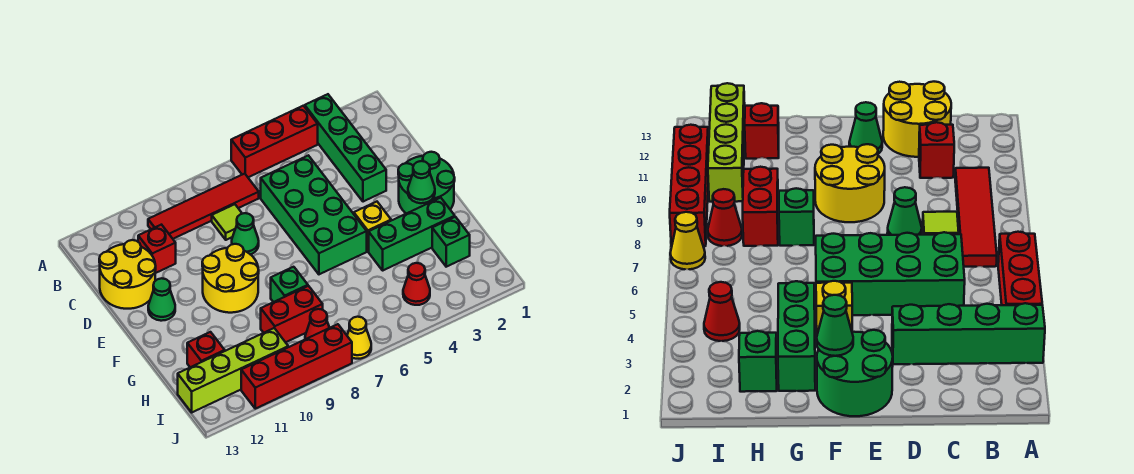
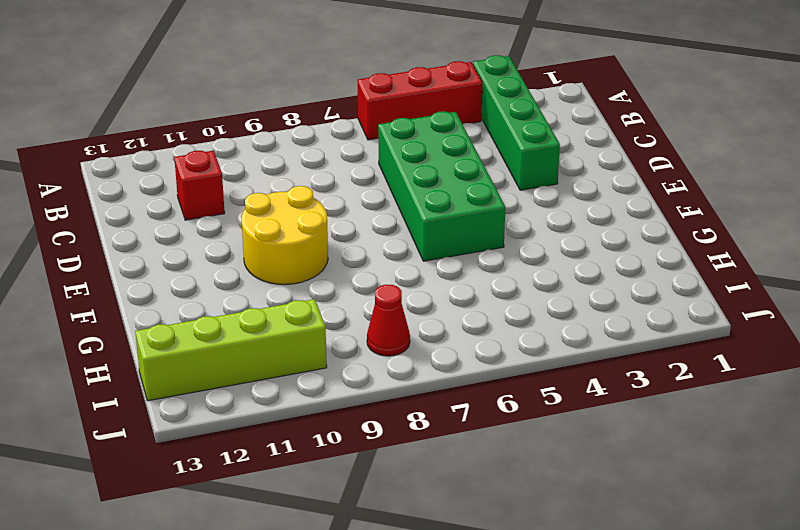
none -> red tile B7:B10 level 1
none -> lime tile C8 level 1
none -> yellow round brick C12:D13 level 1

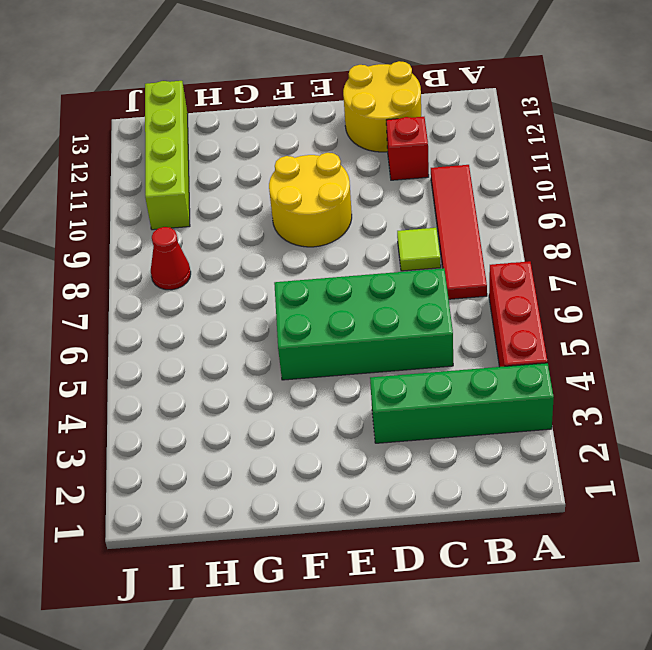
none -> green cone D8 level 1
none -> green round brick E1:F2 level 1
none -> green cone E12 level 1

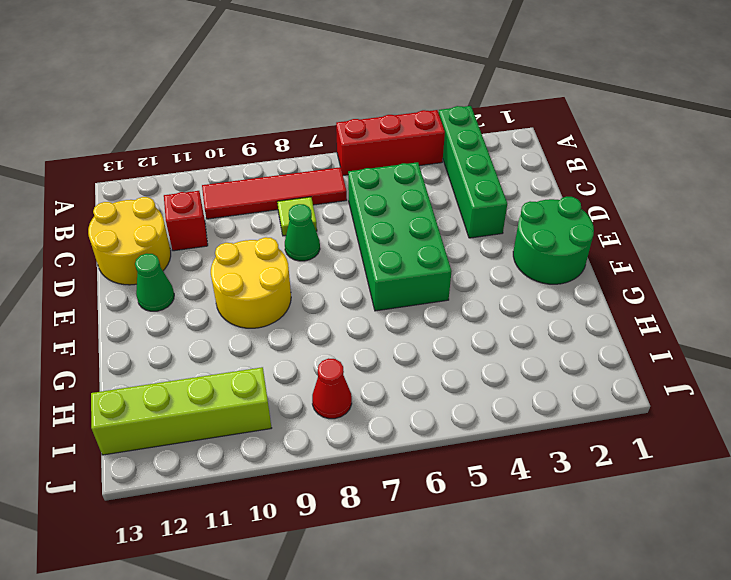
none -> yellow brick F4 level 1
none -> green brick G2:G4 level 1
none -> green brick G8 level 1

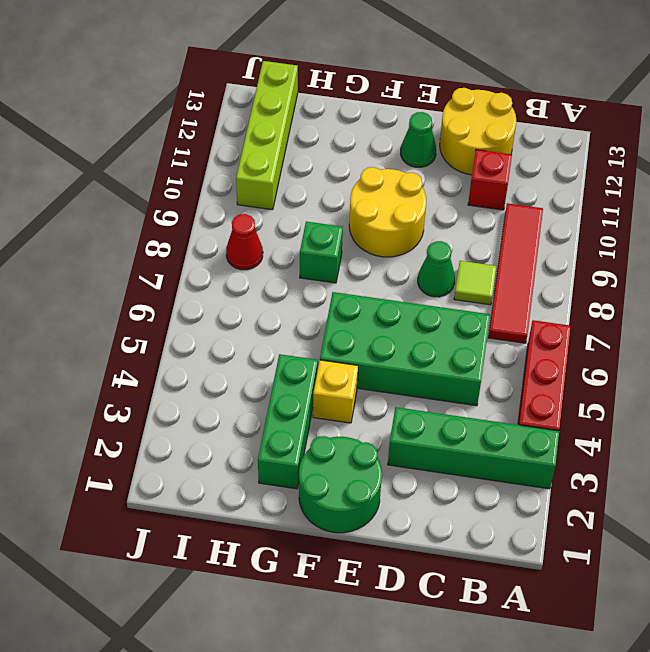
none -> green brick H2 level 1
none -> red brick H8:H9 level 1
none -> red brick H12 level 1

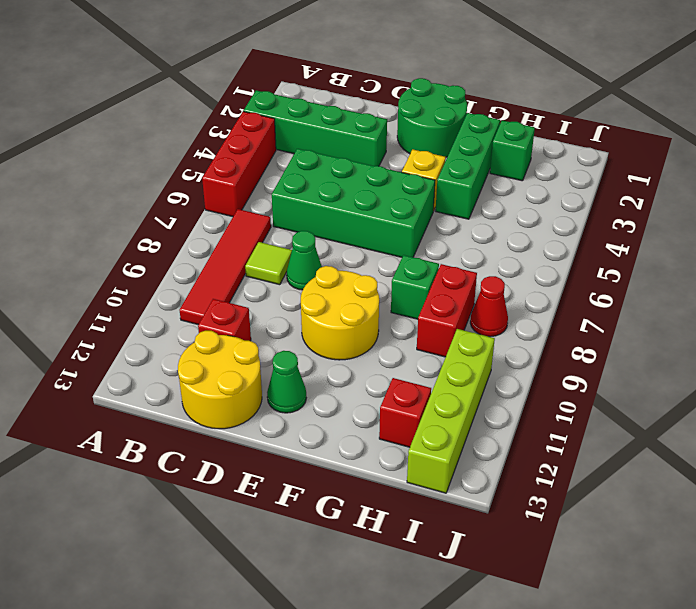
none -> red cone I4 level 1
none -> yellow cone J7 level 1
none -> red brick J8:J11 level 1

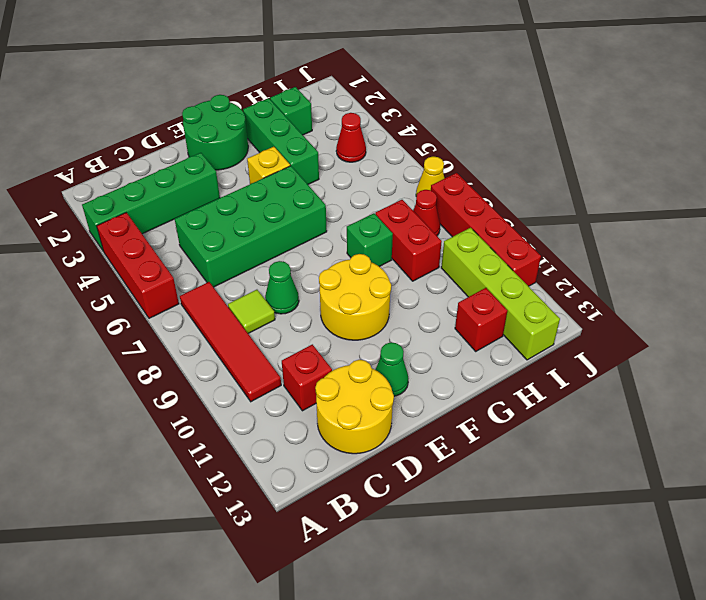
none -> green cone F2 level 2

